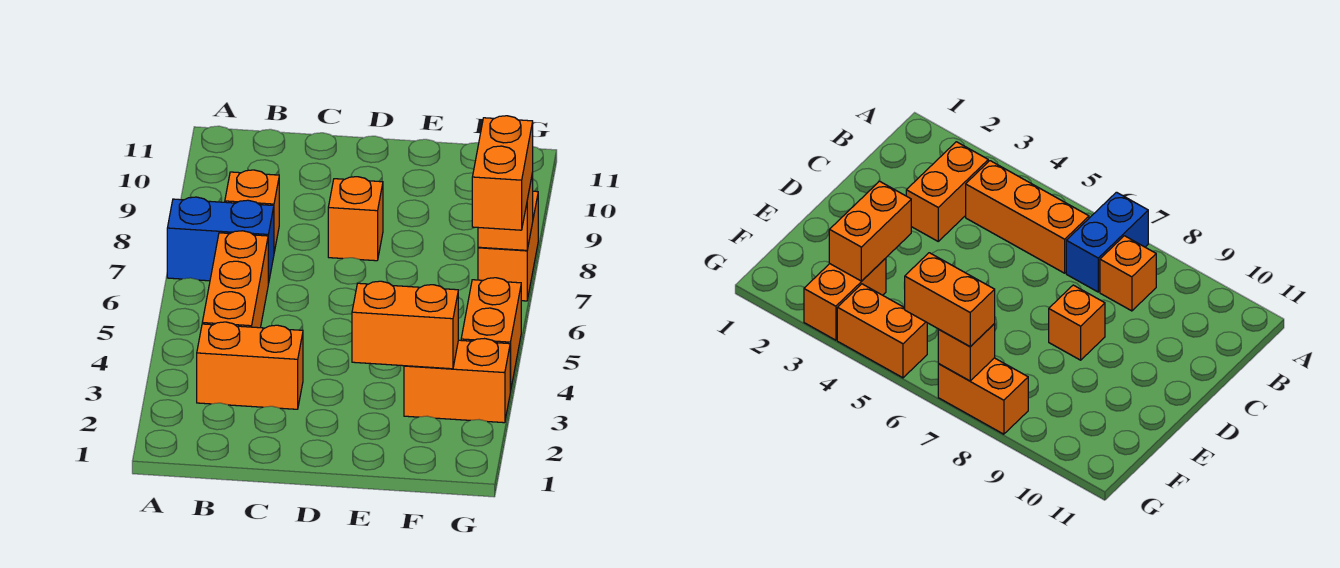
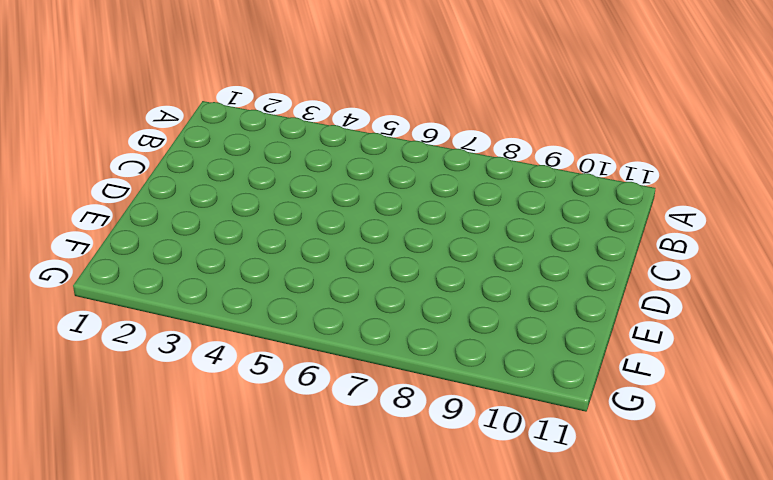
none -> blue brick A7:B7 level 1
none -> orange brick B3:C3 level 1

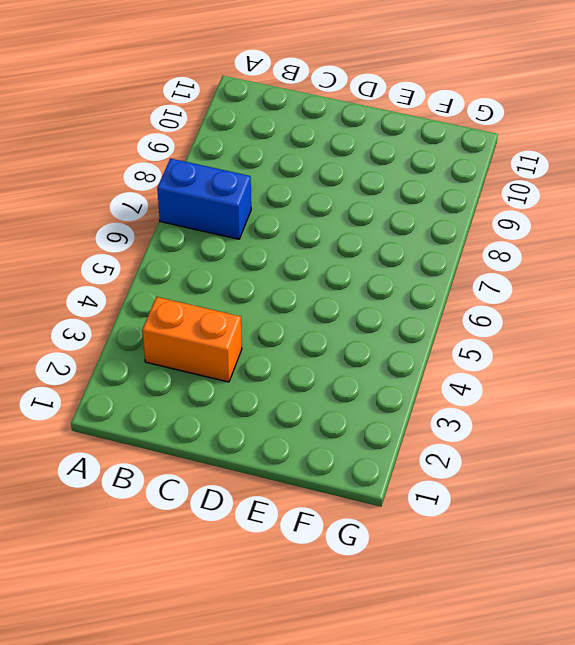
none -> orange brick B4:B6 level 1
none -> orange brick B8 level 1

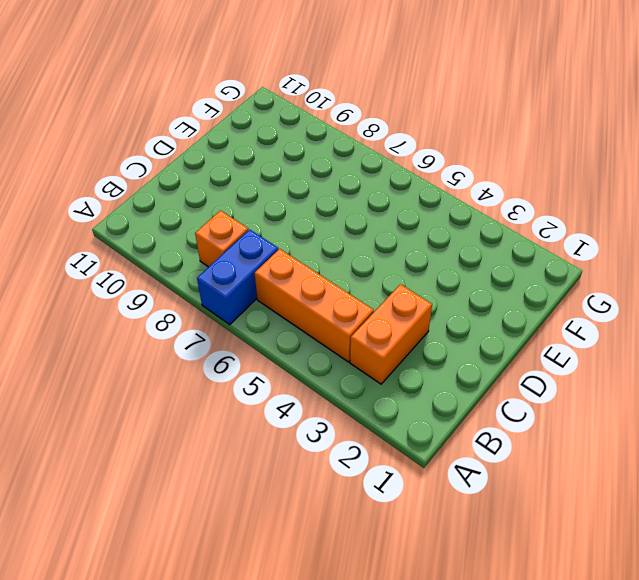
none -> orange brick D8 level 1
none -> orange brick F3:G3 level 1

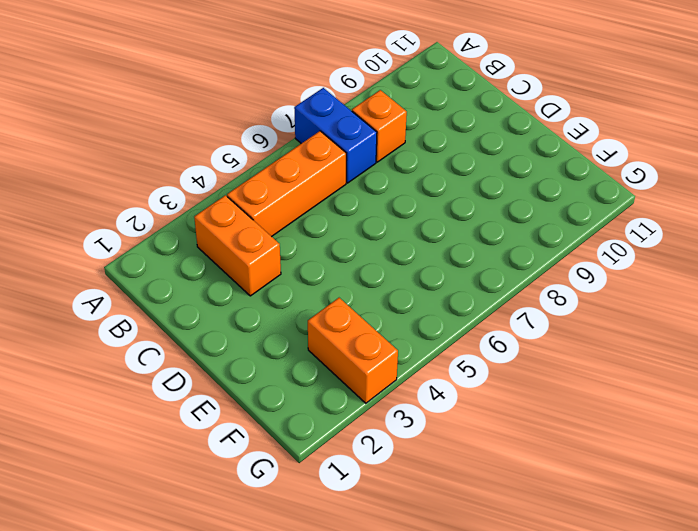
none -> orange brick D8 level 1
none -> orange brick G4:G5 level 1

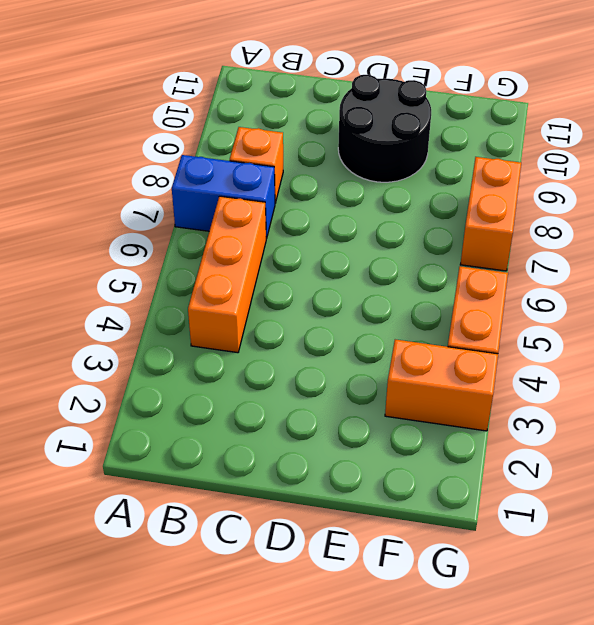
black round brick D9:E10 level 1 -> none
none -> orange brick B3:C3 level 1
none -> orange brick D8 level 1

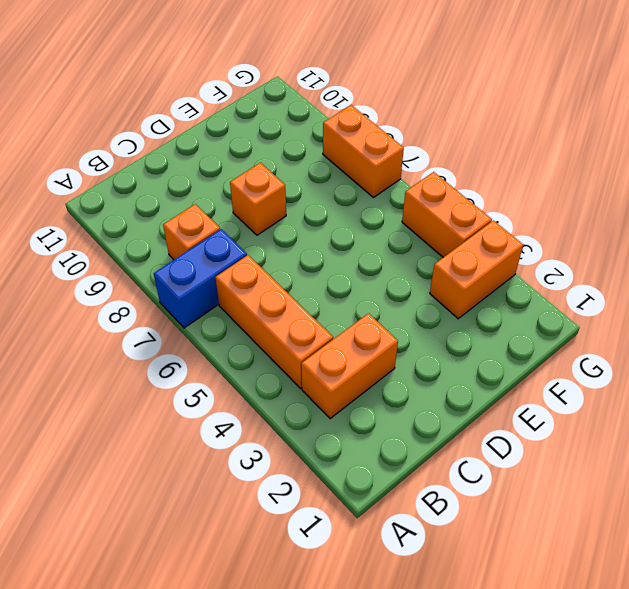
none -> orange brick E3:F3 level 2
none -> orange brick G7 level 2

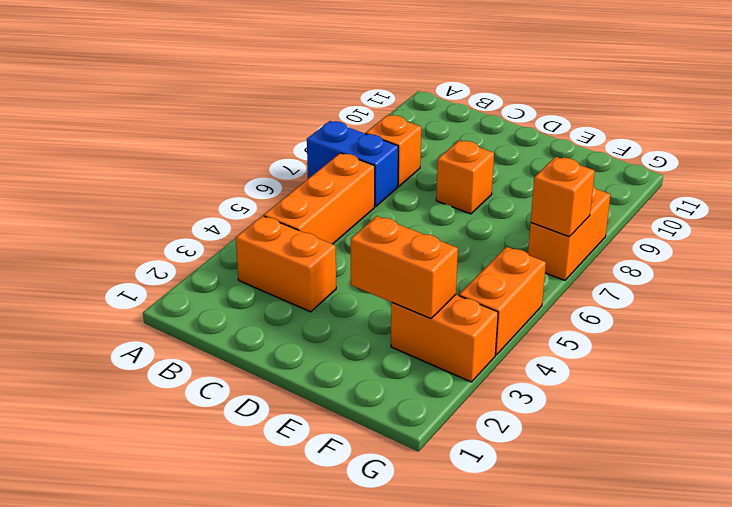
none -> orange brick G6:G7 level 3

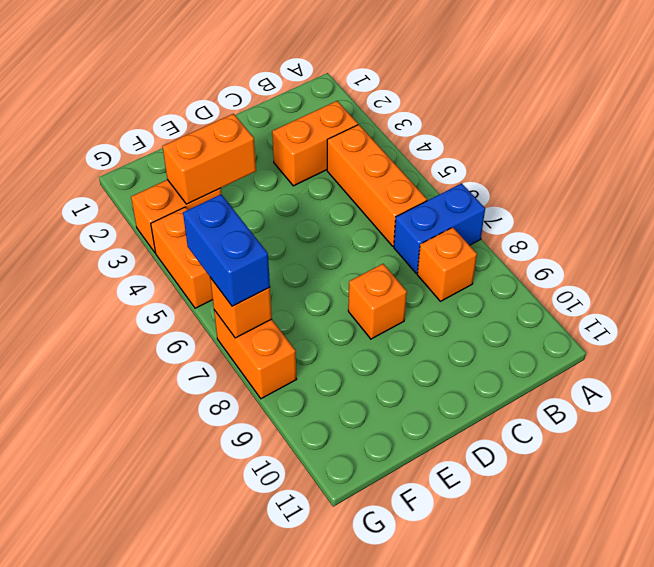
blue brick G6:G7 level 3 -> orange brick G6:G7 level 3

